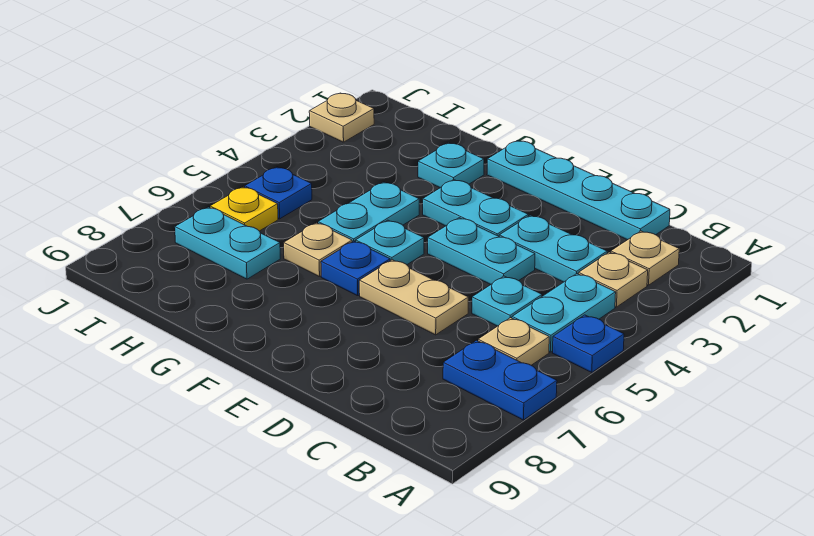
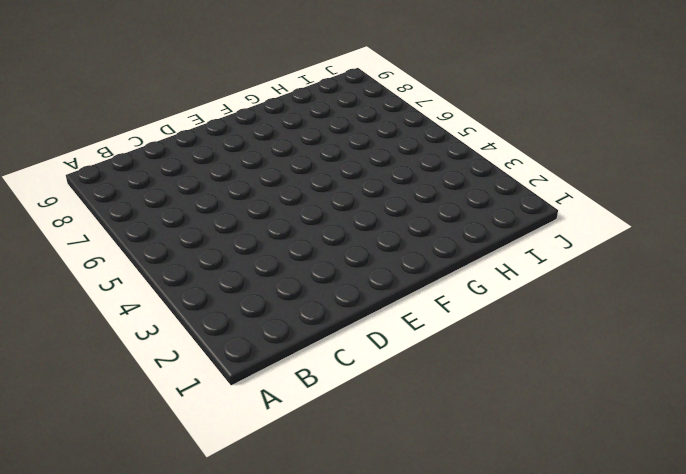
none -> blue plate A5 level 1
none -> blue plate A7:B7 level 1
none -> tan plate B2 level 1

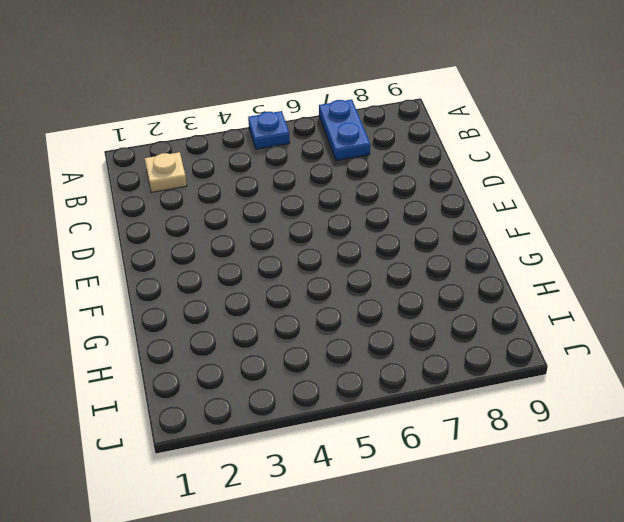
none -> tan plate B3 level 1
none -> cyan plate B4:B5 level 1
none -> tan plate B6 level 1

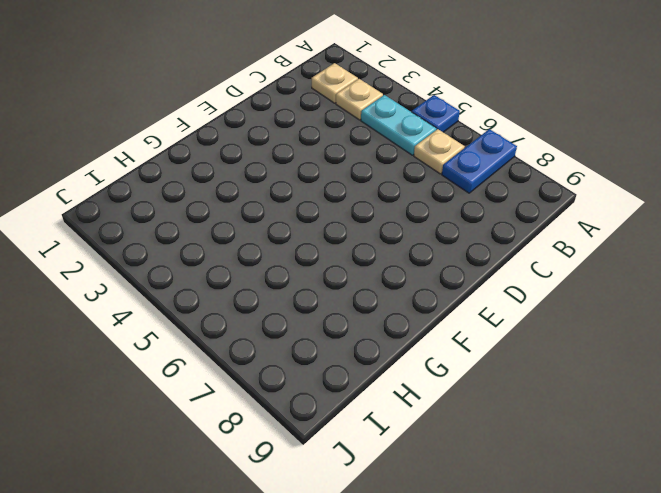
none -> cyan plate C1:F1 level 1
none -> cyan plate C3:D3 level 1
none -> cyan plate C5 level 1

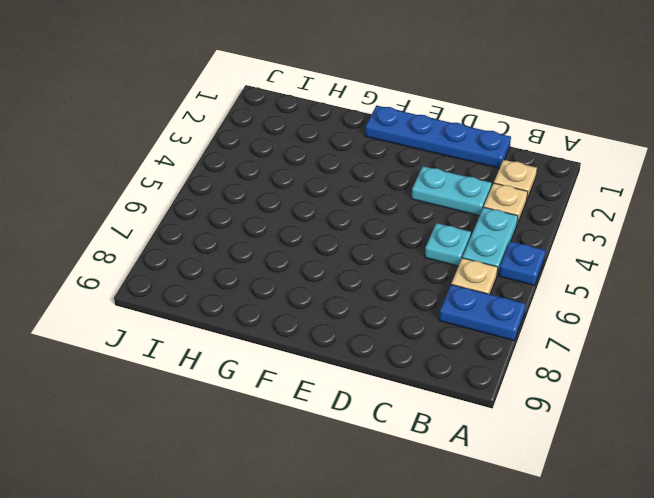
blue plate C1:F1 level 1 -> cyan plate C1:F1 level 1
none -> cyan plate D4:E4 level 1
none -> tan plate D6:E6 level 1
none -> cyan plate E3:F3 level 1

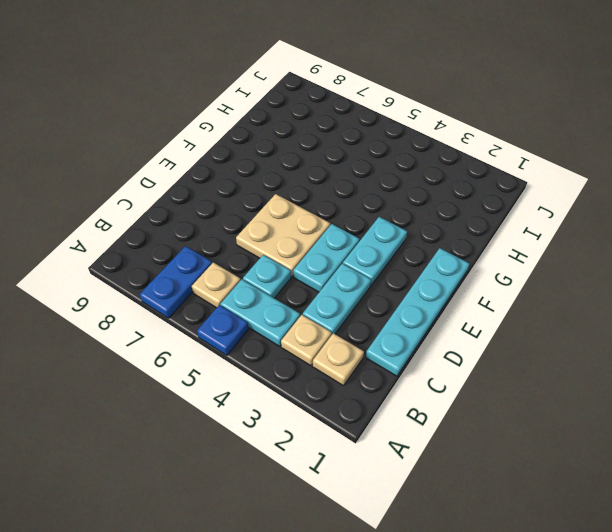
tan plate D5:E6 level 1 -> tan plate D6:E6 level 1
none -> cyan plate F5 level 1
none -> blue plate F6 level 1
none -> cyan plate G2 level 1

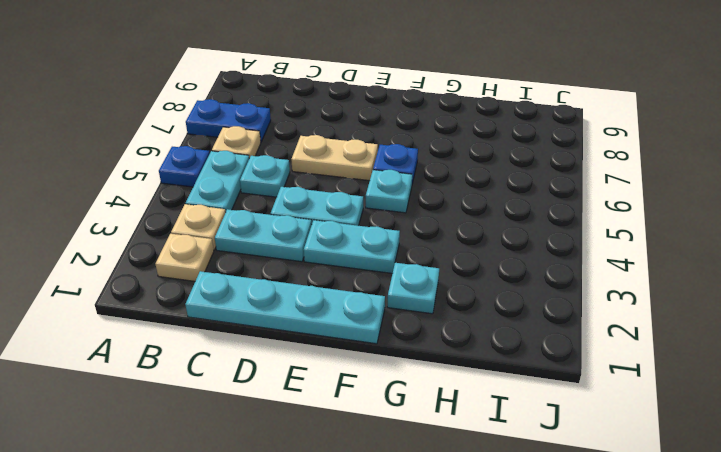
none -> cyan plate G4:G5 level 1
none -> tan plate G6 level 1
none -> cyan plate H7:I7 level 1

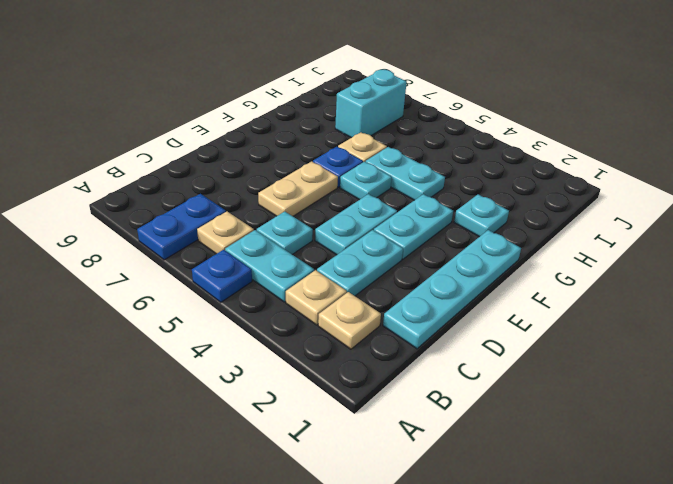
cyan brick H7:I7 level 1 -> cyan plate H7:I7 level 1
none -> blue plate I5 level 1
none -> yellow plate I6 level 1
none -> tan plate J2 level 1

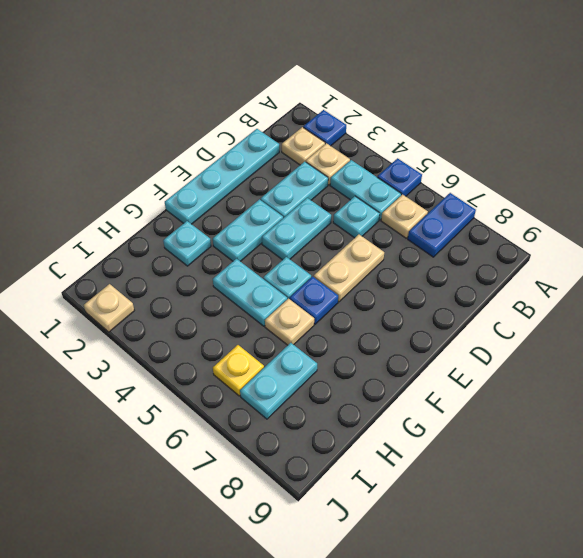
blue plate A2 level 1 -> blue plate I5 level 1

